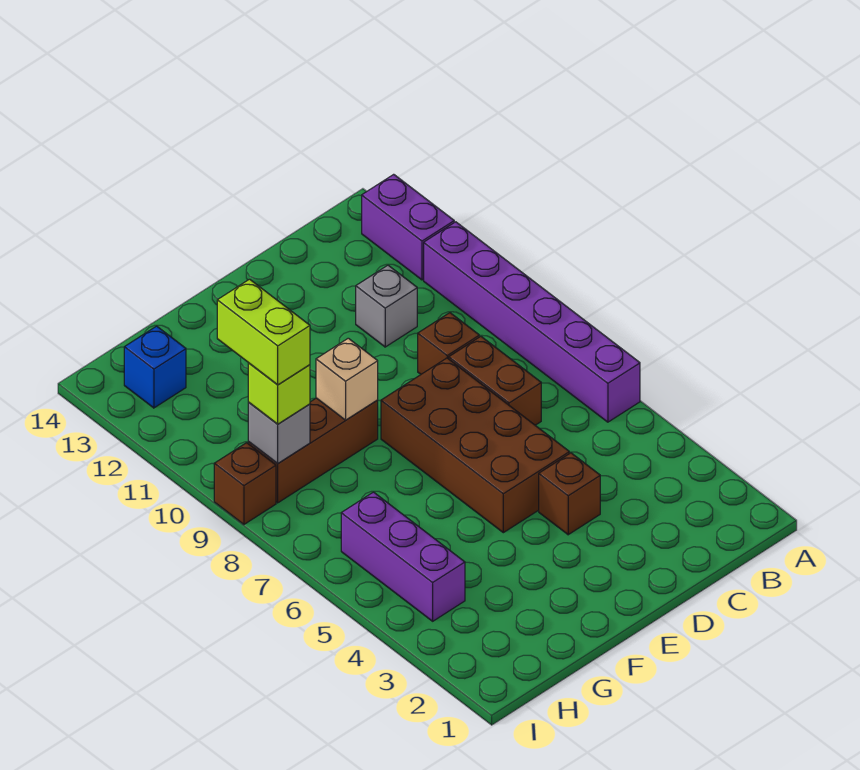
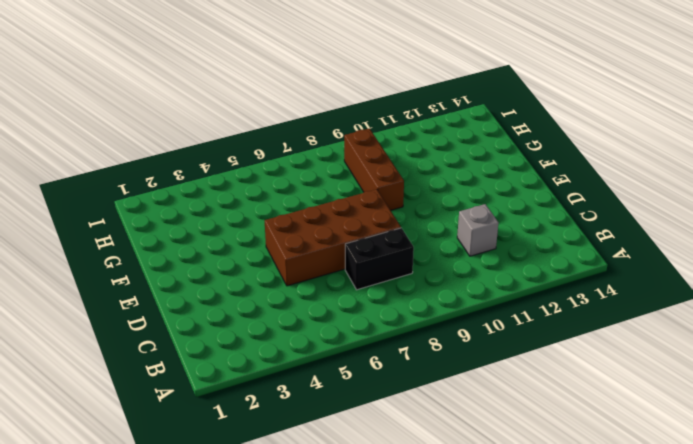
black brick C7:C8 level 1 -> brown brick C7:C8 level 1
none -> purple brick A6:A11 level 1
none -> purple brick A12:A13 level 1
none -> brown brick C9 level 1

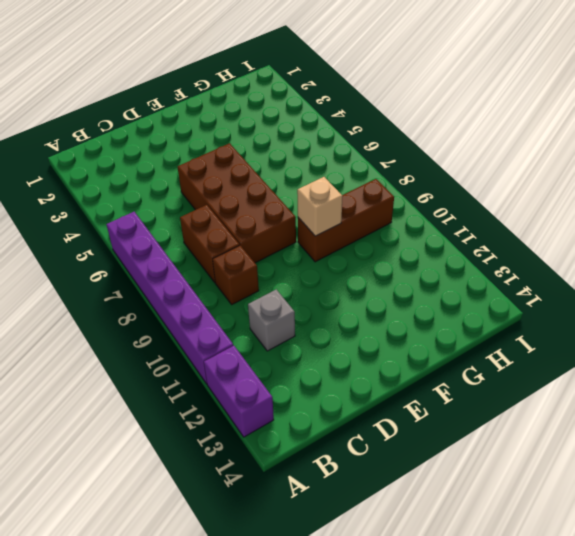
none -> brown brick D4 level 1
none -> purple brick H4:H6 level 1
none -> blue brick H13 level 1

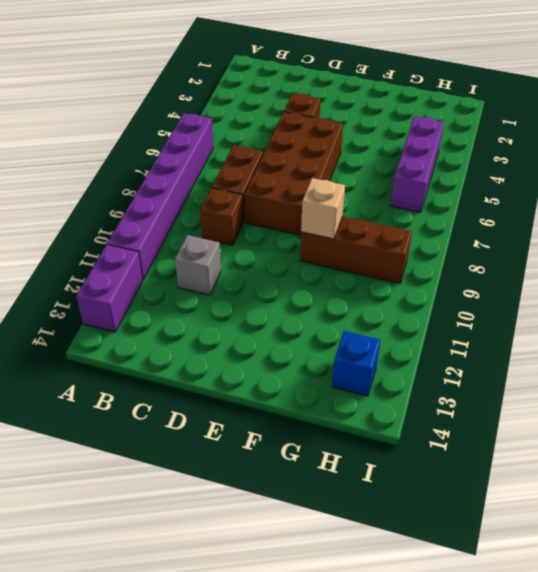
none -> brown brick I9 level 1
none -> grey brick H9 level 2
none -> lime brick H9 level 3

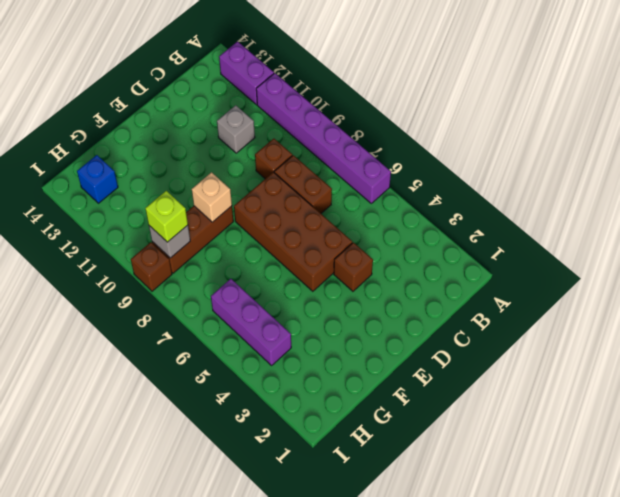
none -> lime brick H9:H10 level 4

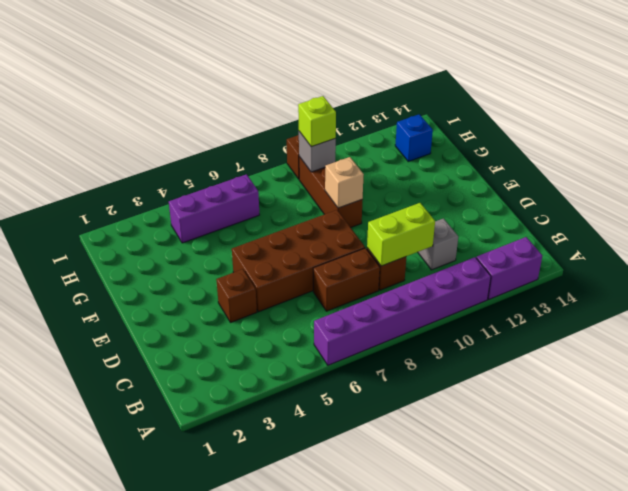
lime brick C9:C10 level 2 -> lime brick H9:H10 level 4

